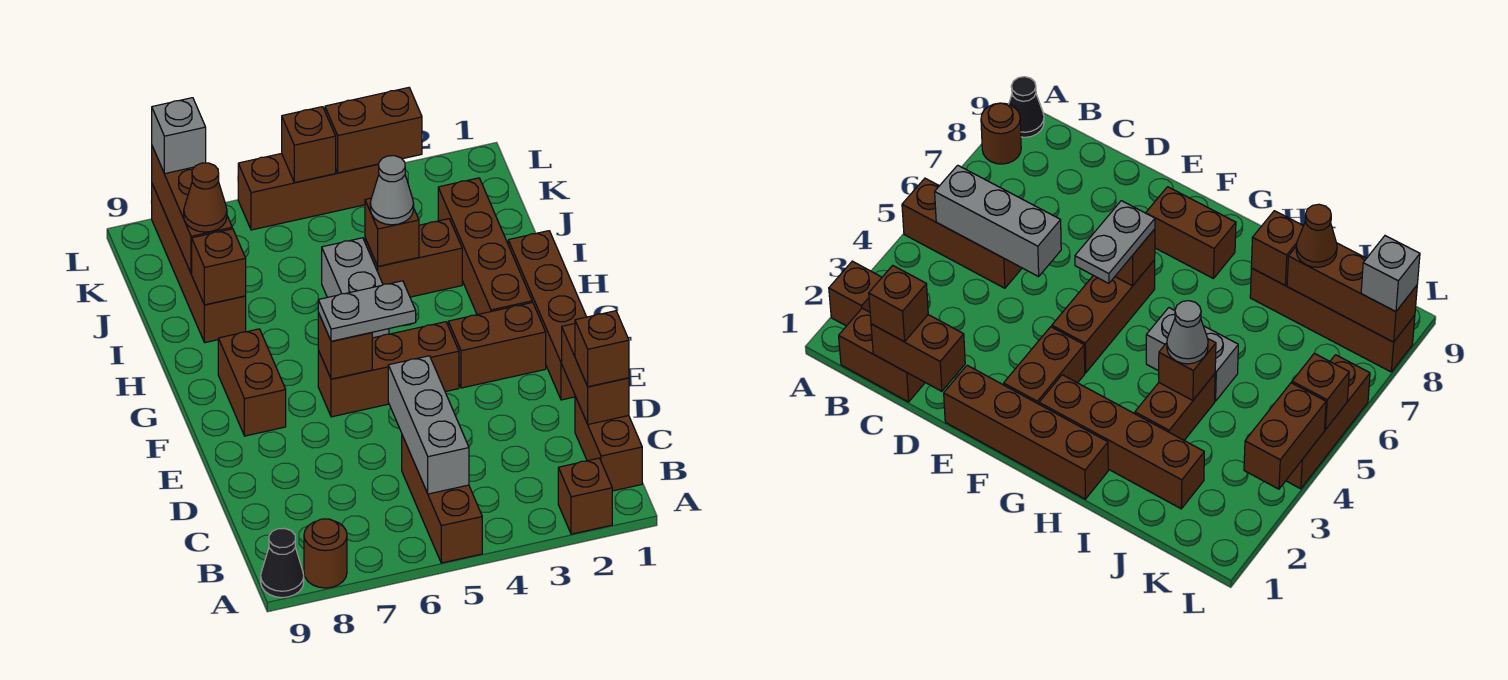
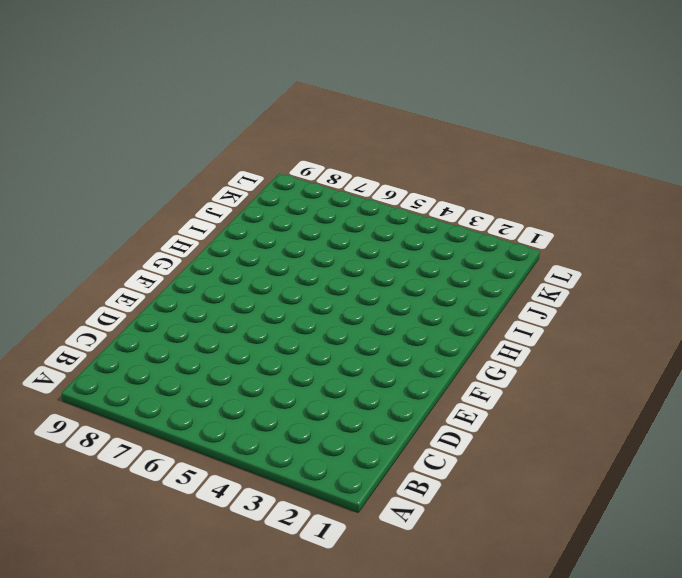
none -> brown brick A2 level 1
none -> brown brick A5:C5 level 1
none -> brown round brick A8 level 1

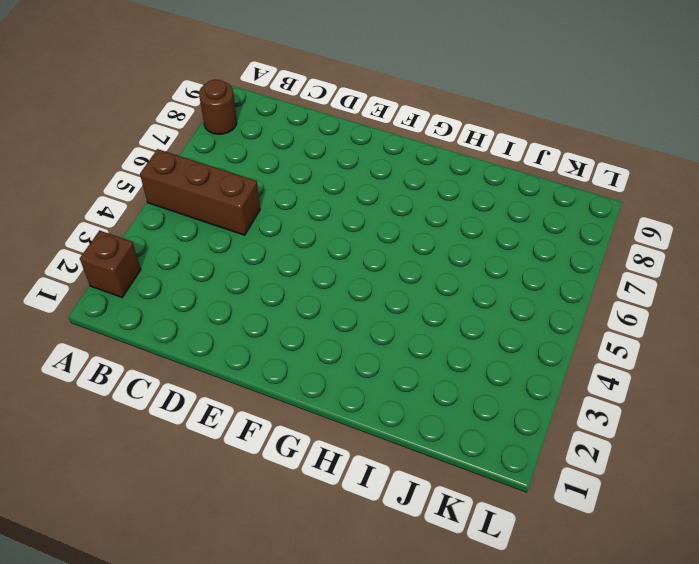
none -> black cone A9 level 1
none -> brown brick B1:C1 level 1
none -> brown brick E1:H1 level 1

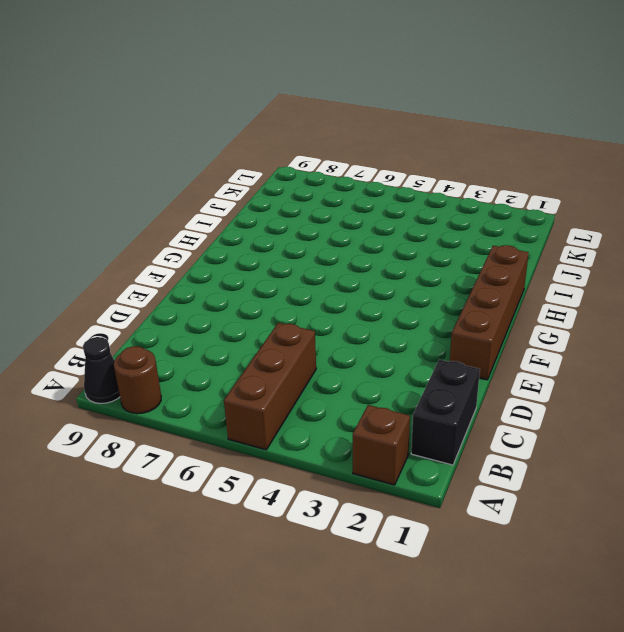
black brick B1:C1 level 1 -> brown brick B1:C1 level 1
none -> brown brick F2:F3 level 1
none -> brown brick F4:F6 level 1
none -> brown brick F8:G8 level 1

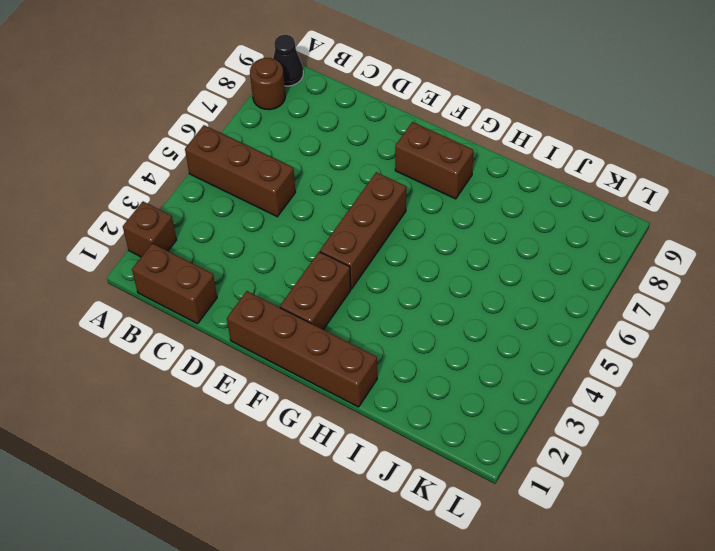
none -> brown brick G2:J2 level 1
none -> grey brick H5:I5 level 1
none -> brown brick I3:I4 level 1

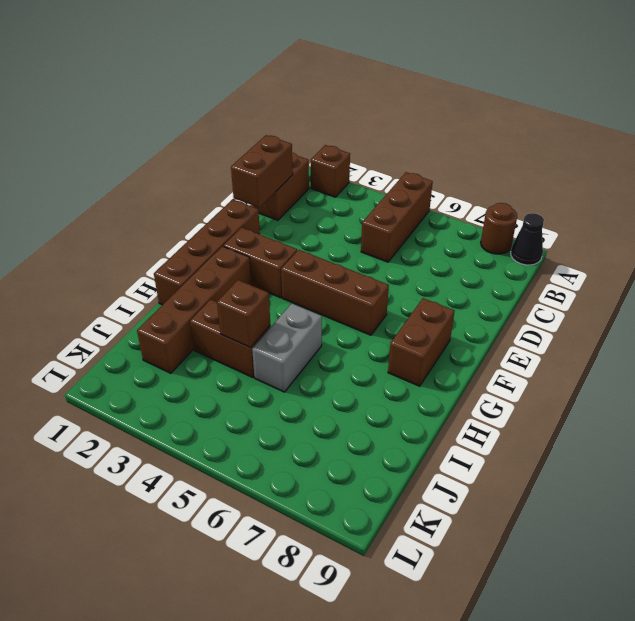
none -> brown brick I8:L8 level 1
none -> brown brick L4:L6 level 1
none -> grey brick B5:D5 level 2

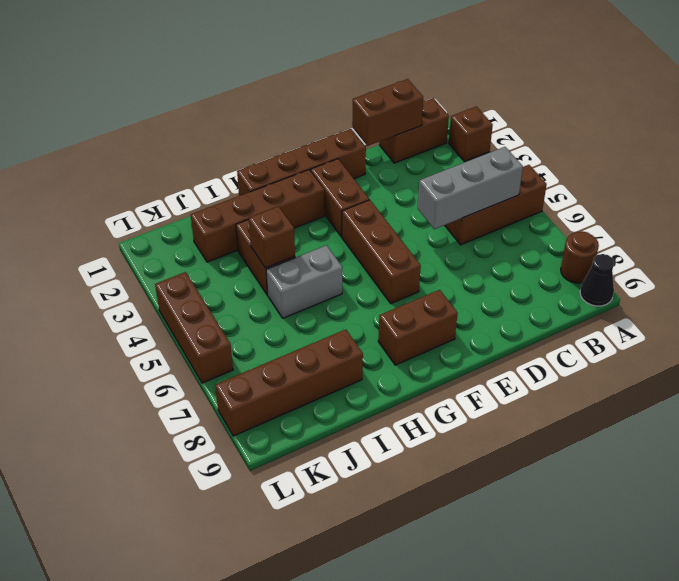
none -> brown brick F6 level 2
none -> brown brick I8 level 2
none -> brown brick J8:L8 level 2

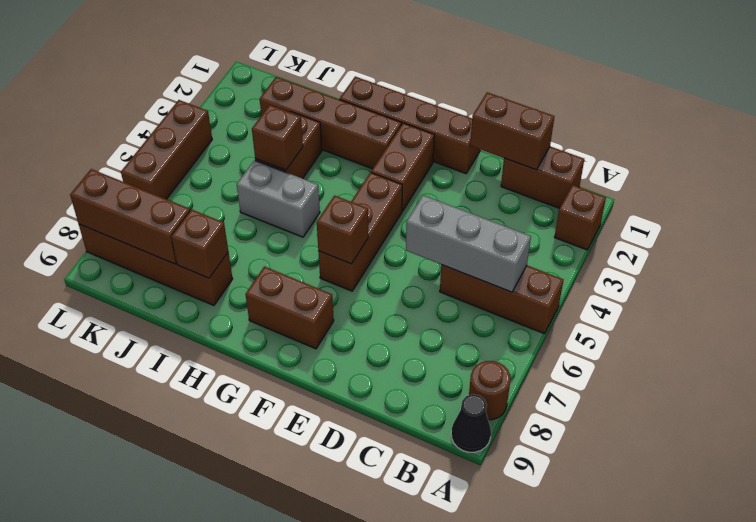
none -> brown brick L3:L4 level 2
none -> brown brick L5 level 2
none -> brown brick C1 level 3

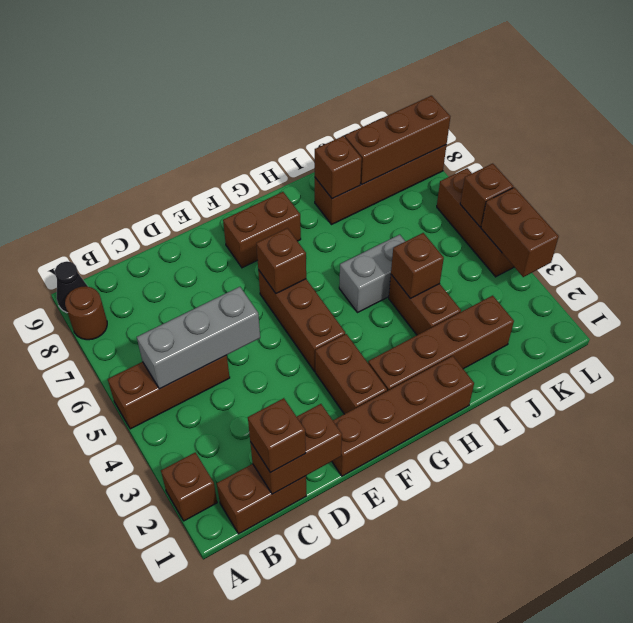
none -> grey plate F5:F6 level 3
none -> grey cone I4 level 3
none -> brown cone J8 level 3

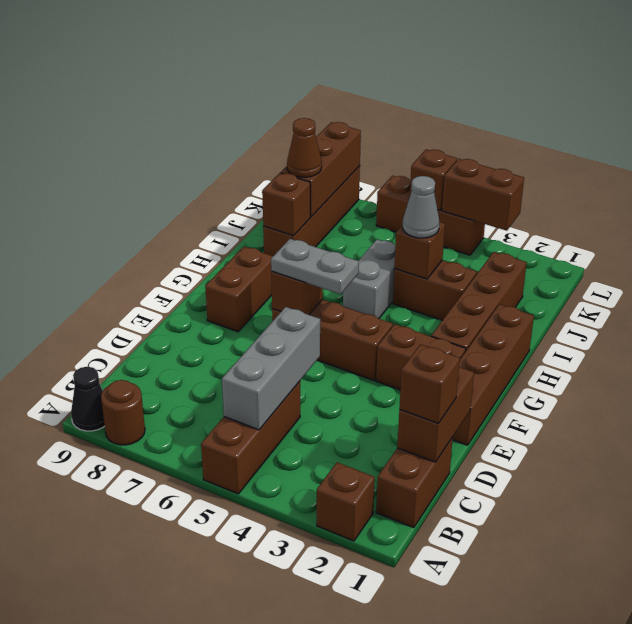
none -> grey brick L8 level 3

